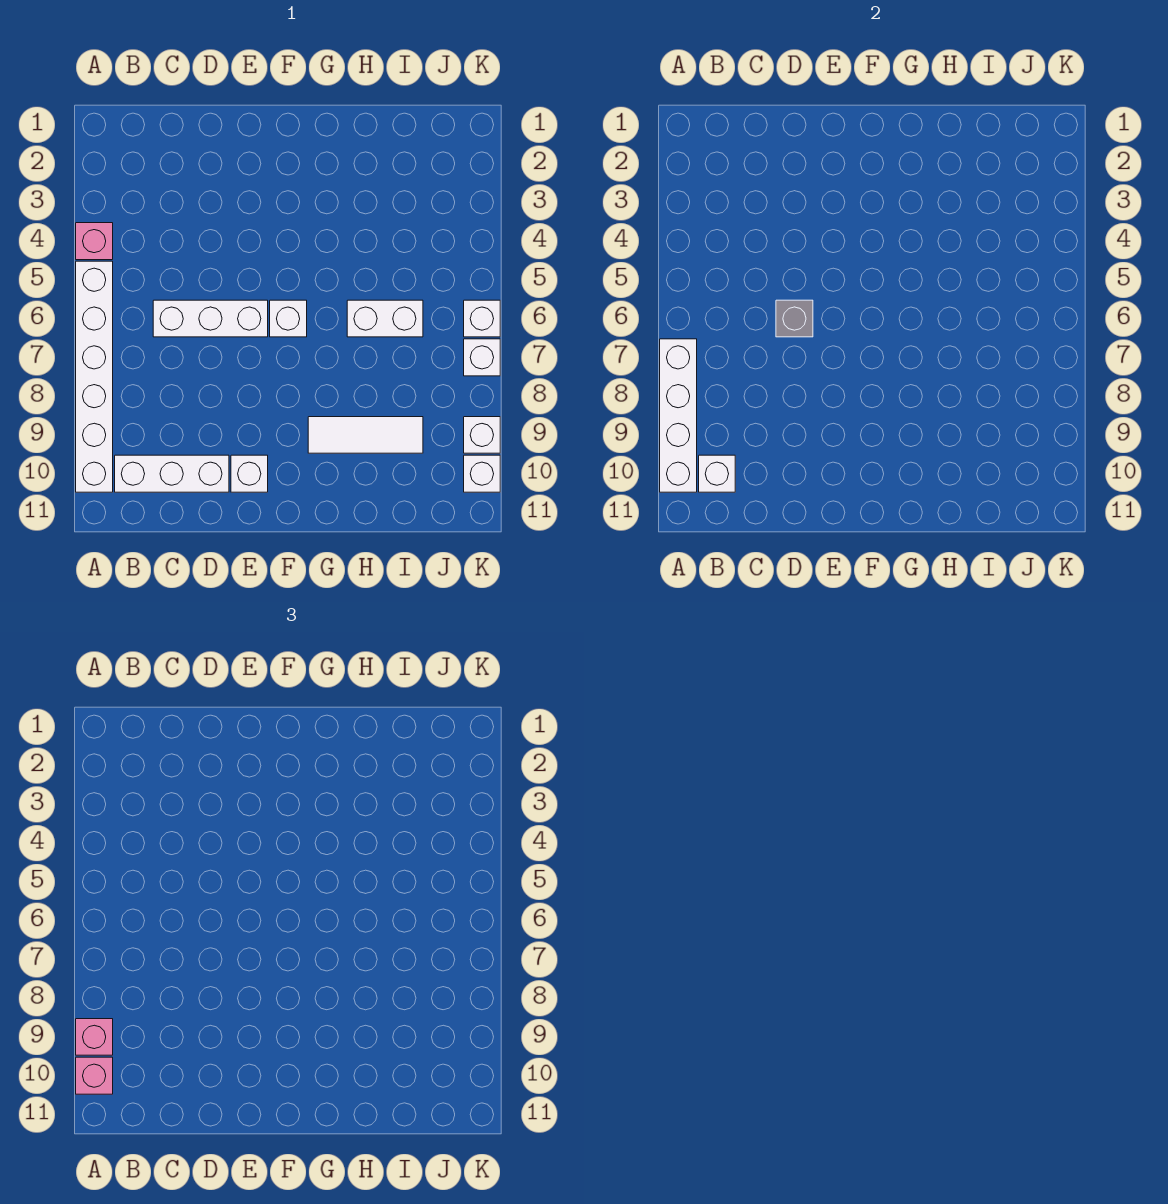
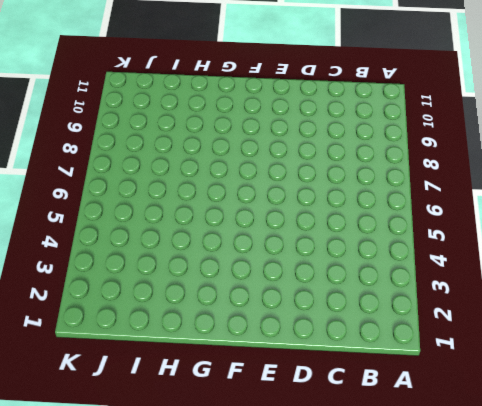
none -> pink brick A4 level 1
none -> white brick A5:A10 level 1
none -> white brick B10:D10 level 1

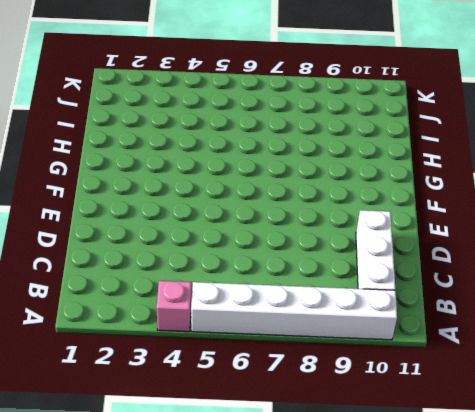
none -> white brick C6:E6 level 1
none -> white brick E10 level 1
none -> white brick F6 level 1

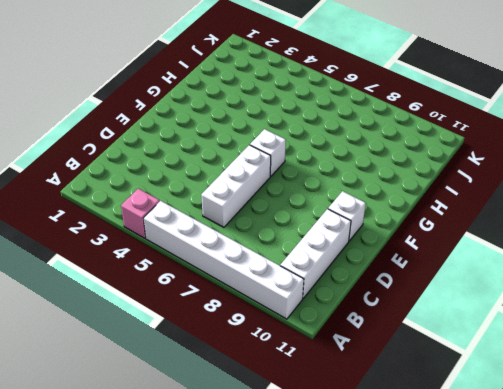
none -> white tile G9:I9 level 1
none -> white brick H6:I6 level 1
none -> white brick K6 level 1

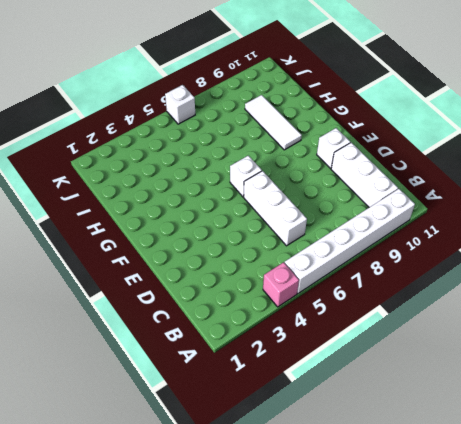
none -> white brick H6:I6 level 1
none -> white brick K7 level 1
none -> white brick K9 level 1

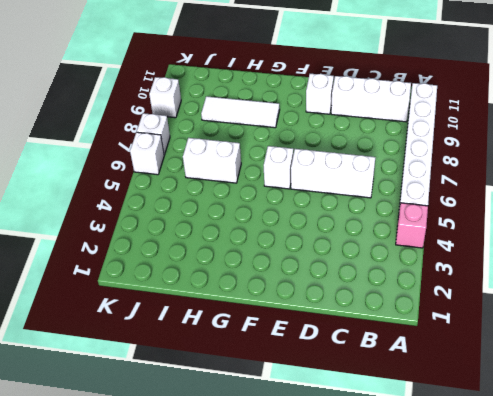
none -> white brick K10 level 1
none -> white brick A7:A10 level 2
none -> white brick B10 level 2

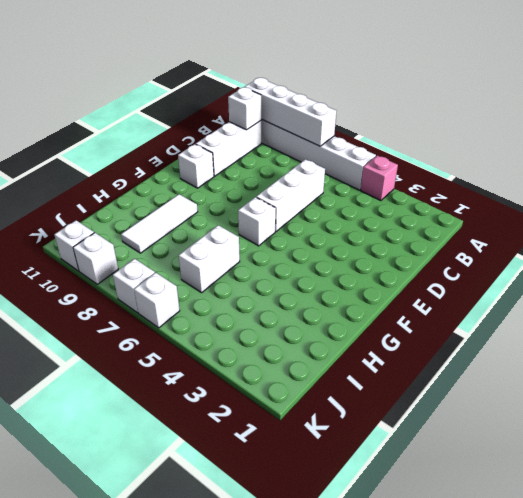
none -> grey brick D6 level 2
none -> pink brick A9 level 3
none -> pink brick A10 level 3

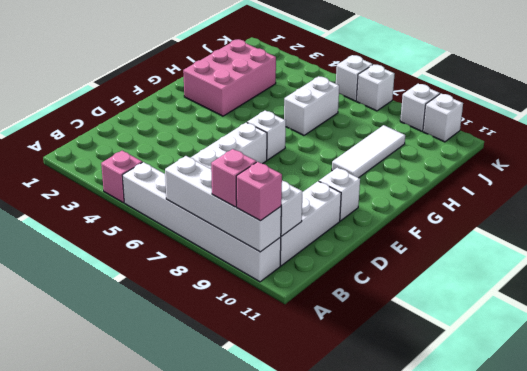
pink brick G2:I3 level 1 -> none
none -> grey brick D6 level 2

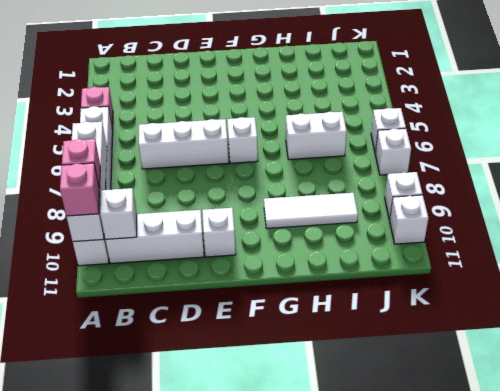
none -> grey brick D6 level 2

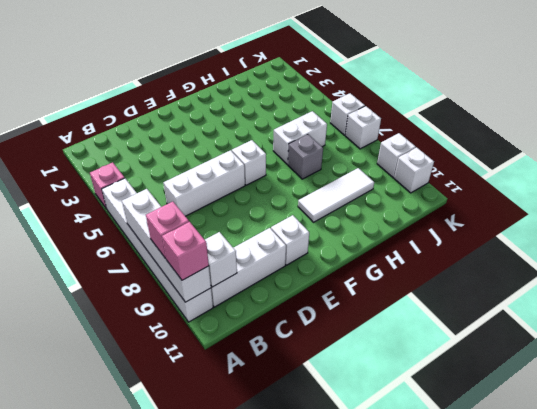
grey brick H7 level 1 -> grey brick D6 level 2

